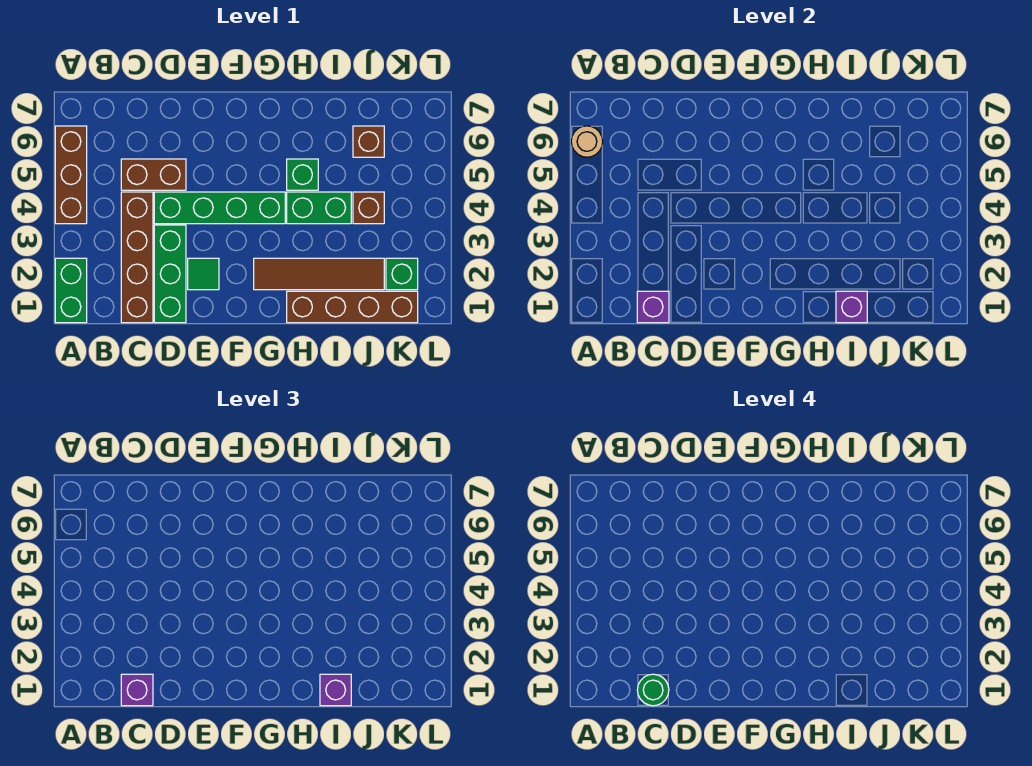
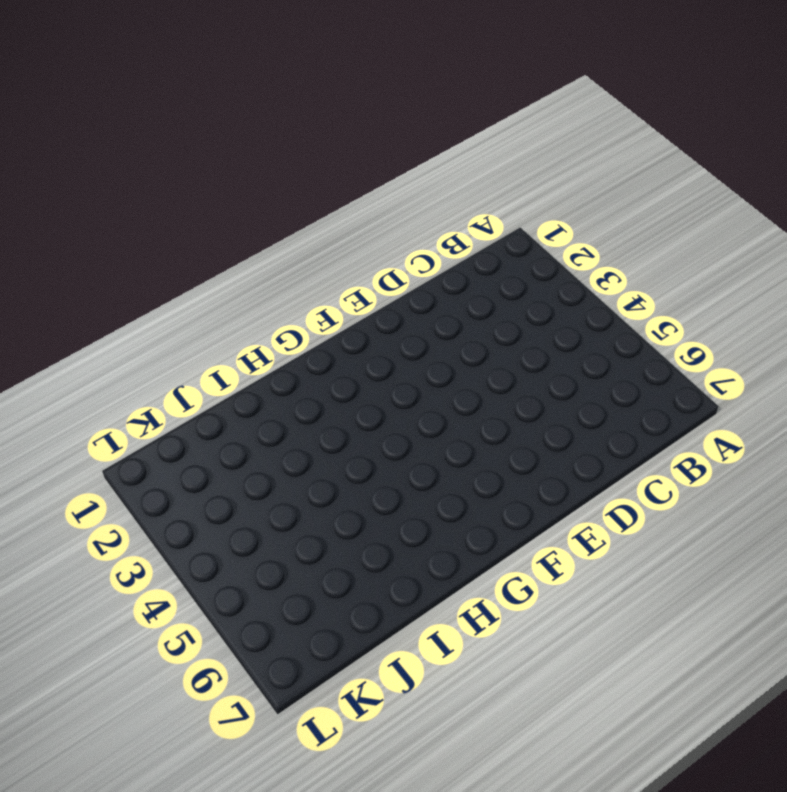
none -> green brick A1:A2 level 1
none -> brown brick A4:A6 level 1
none -> brown brick C1:C4 level 1

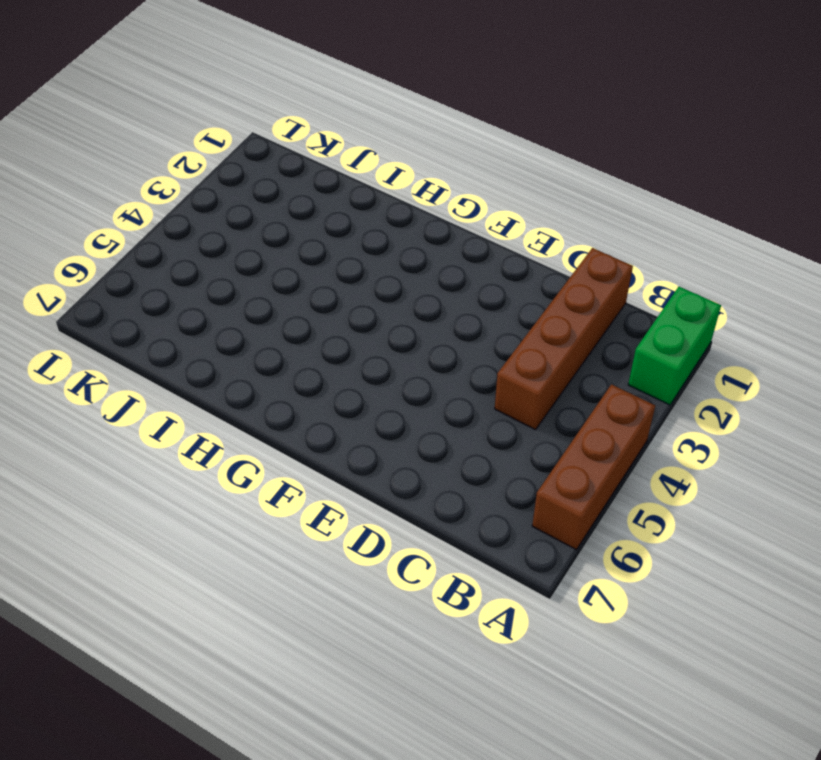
none -> brown brick C5:D5 level 1
none -> green brick D1:D3 level 1
none -> green brick D4:G4 level 1

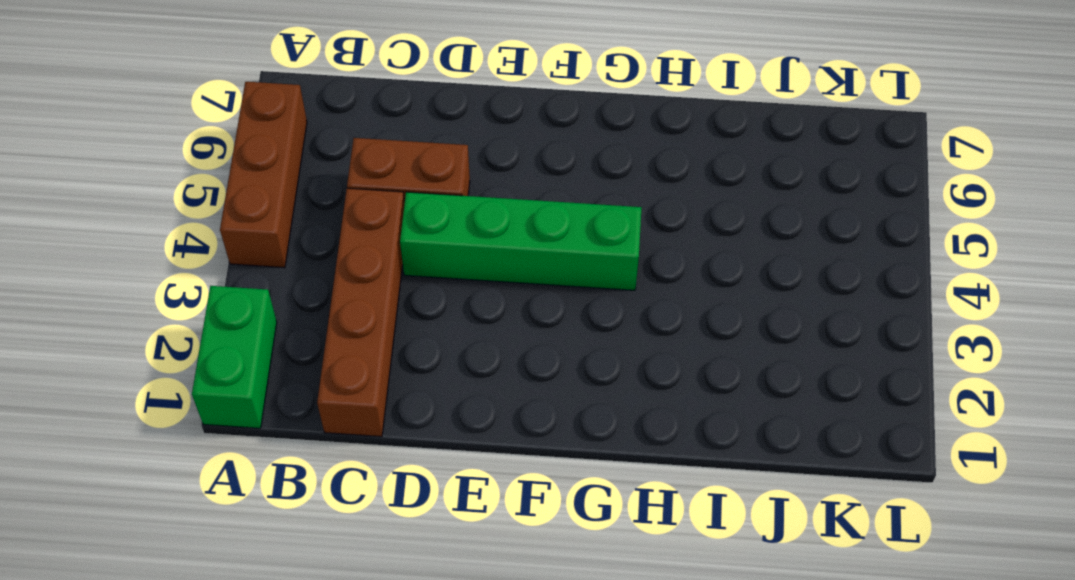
none -> green brick D1:D3 level 1
none -> green tile E2 level 1
none -> brown tile G2:J2 level 1

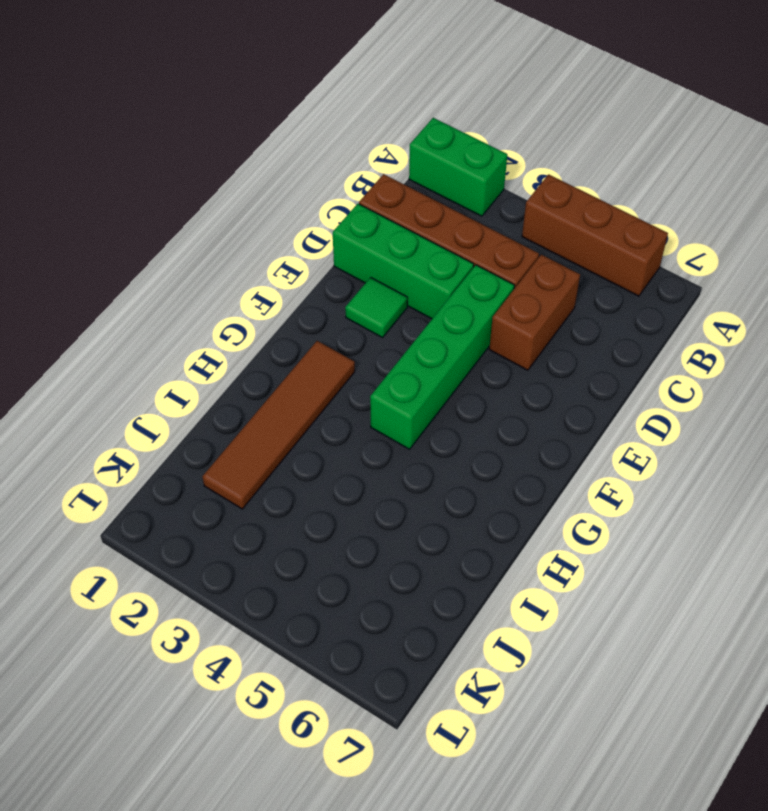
none -> brown brick H1:K1 level 1
none -> green brick H4:I4 level 1
none -> green brick H5 level 1

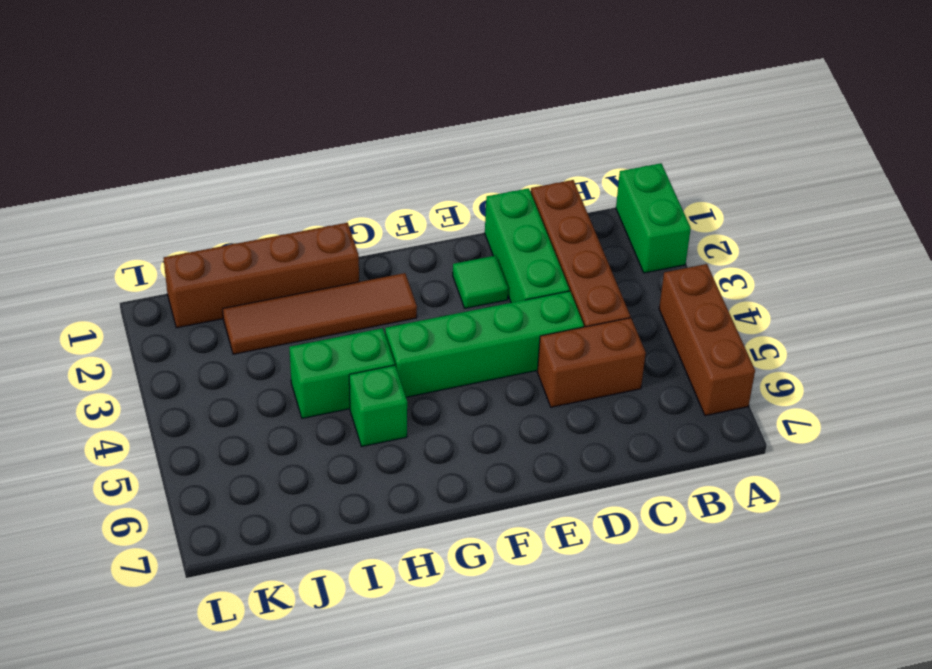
none -> brown brick J4 level 1
none -> brown brick J6 level 1
none -> green brick K2 level 1

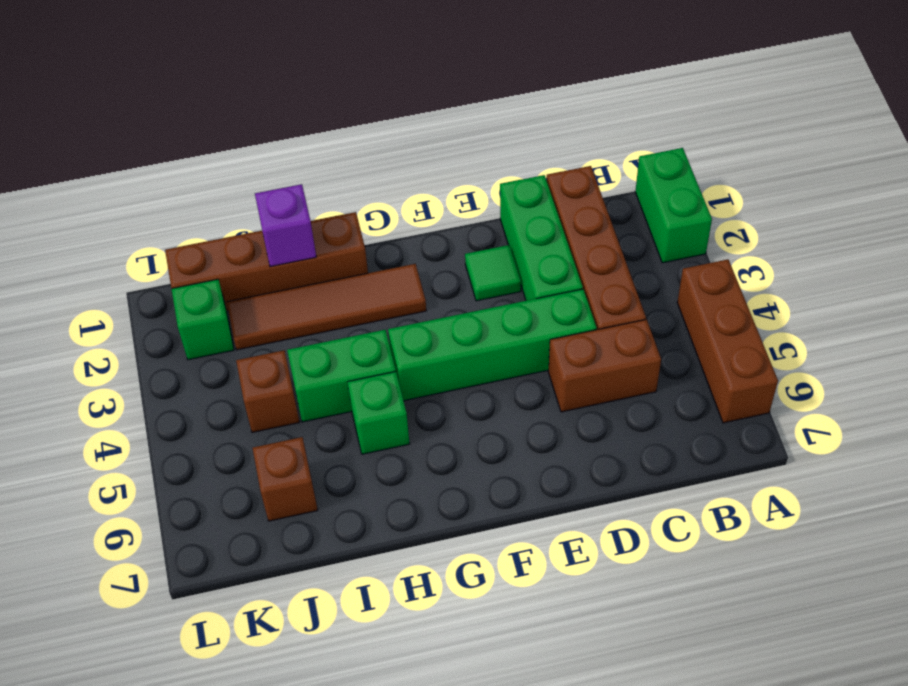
none -> tan round brick A6 level 2
none -> purple brick C1 level 2
none -> purple brick C1 level 3

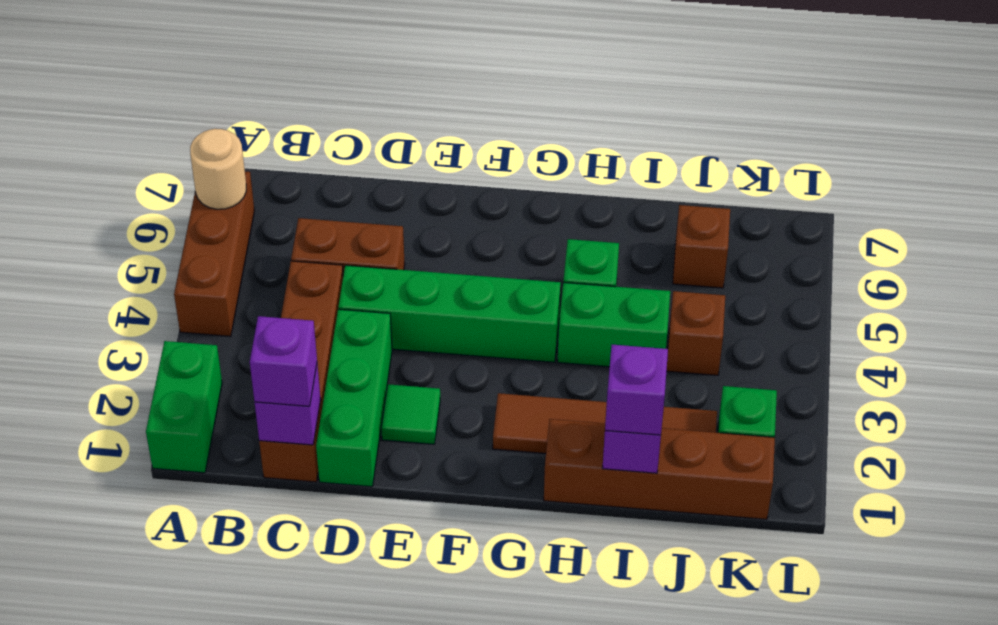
none -> green round brick C1 level 4

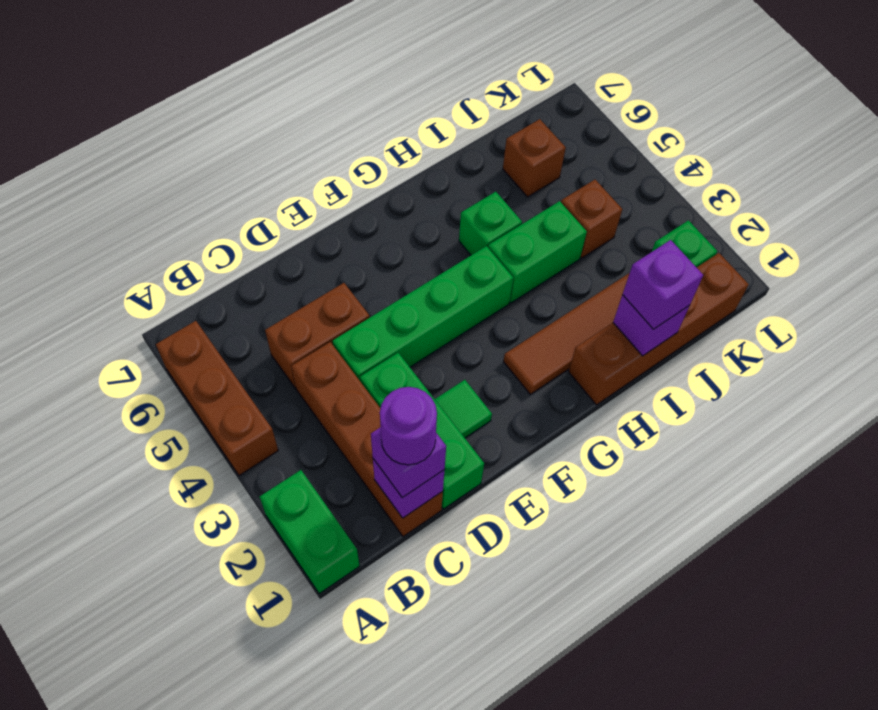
purple round brick C1 level 4 -> green round brick C1 level 4
none -> tan round brick A6 level 2

